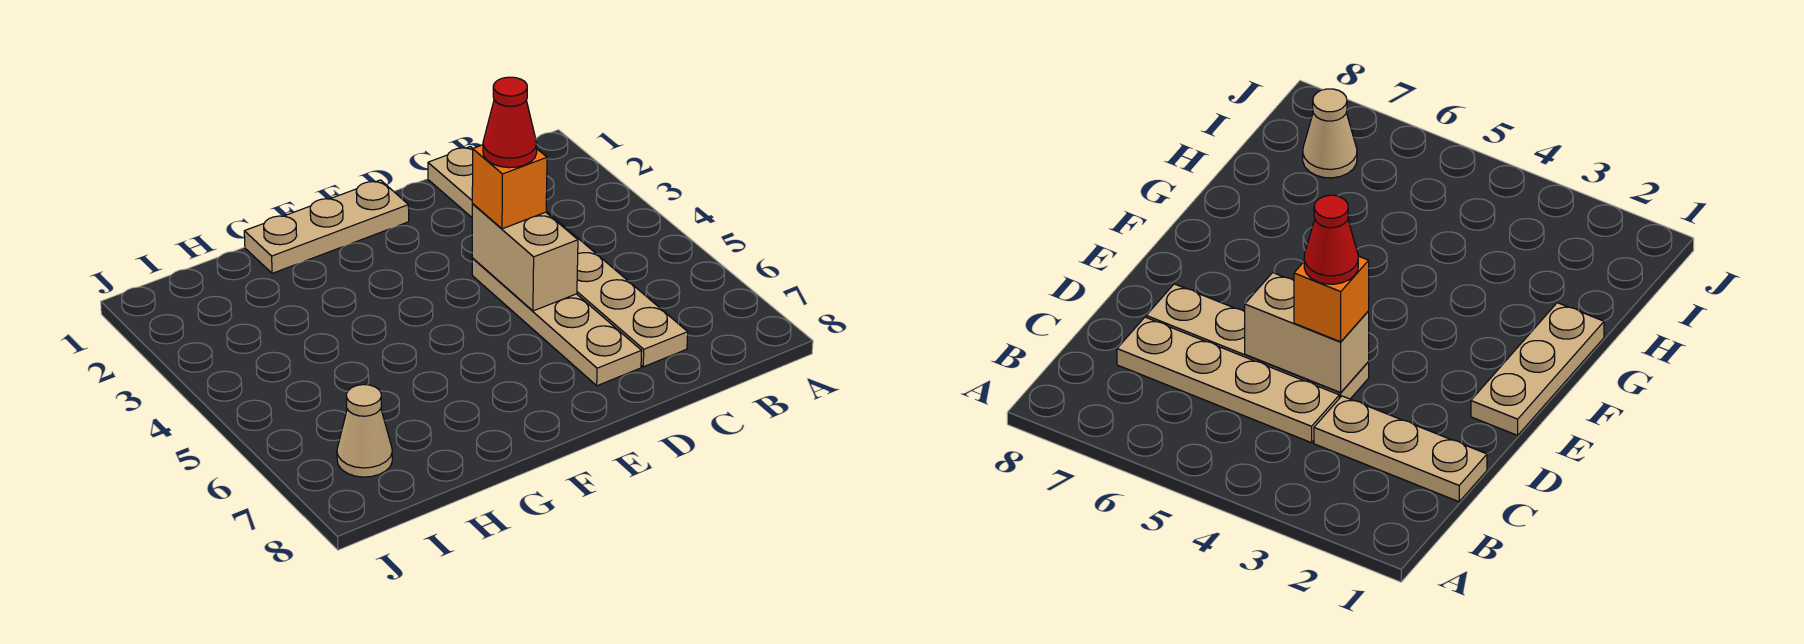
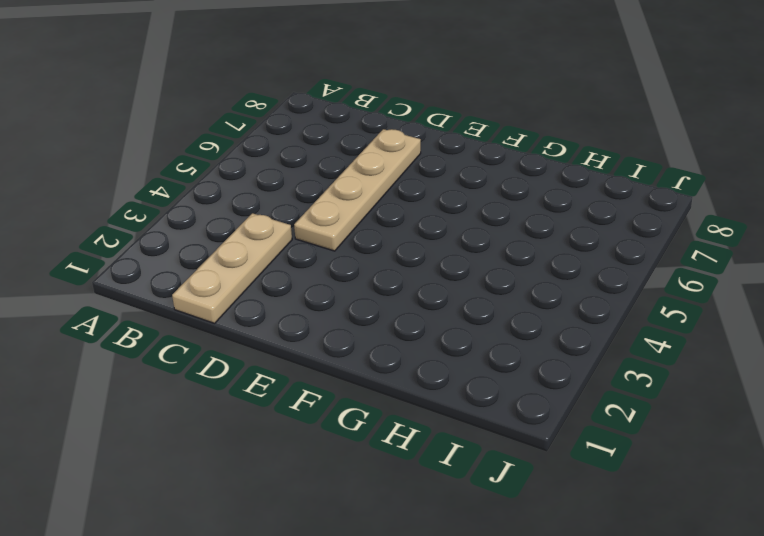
none -> tan plate C4:C7 level 1
none -> tan plate E1:G1 level 1

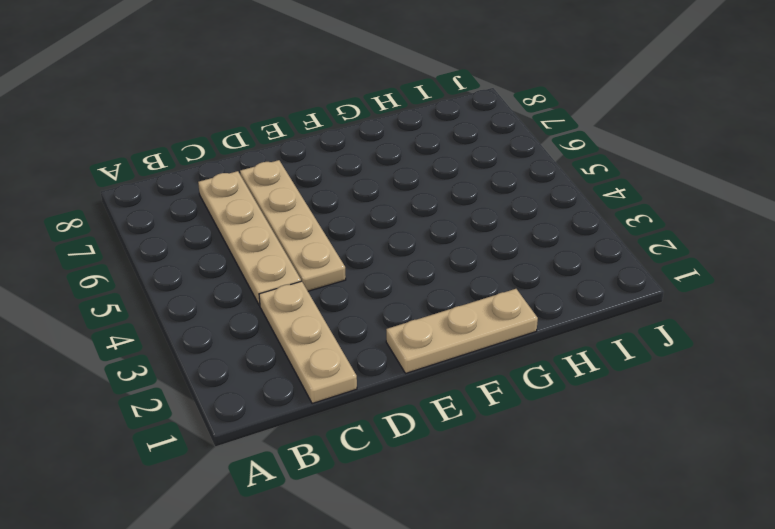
none -> tan cone I7 level 1
none -> tan brick D4:D5 level 2

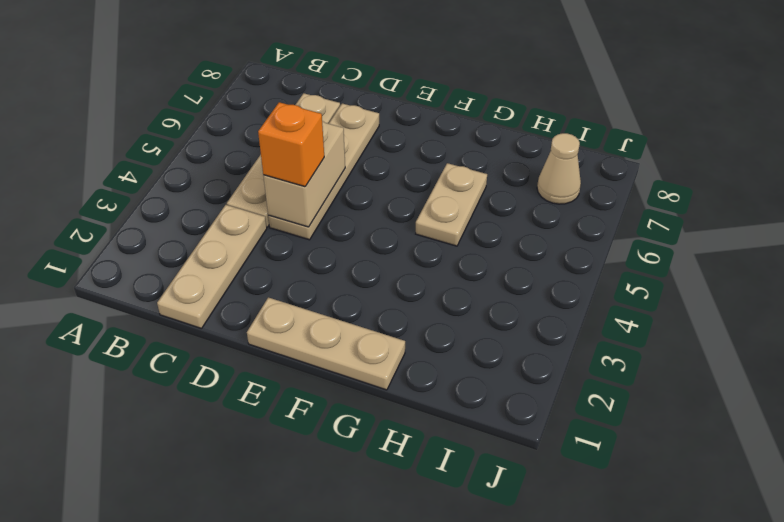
tan plate G5:G6 level 1 -> none
none -> red cone D4 level 4

